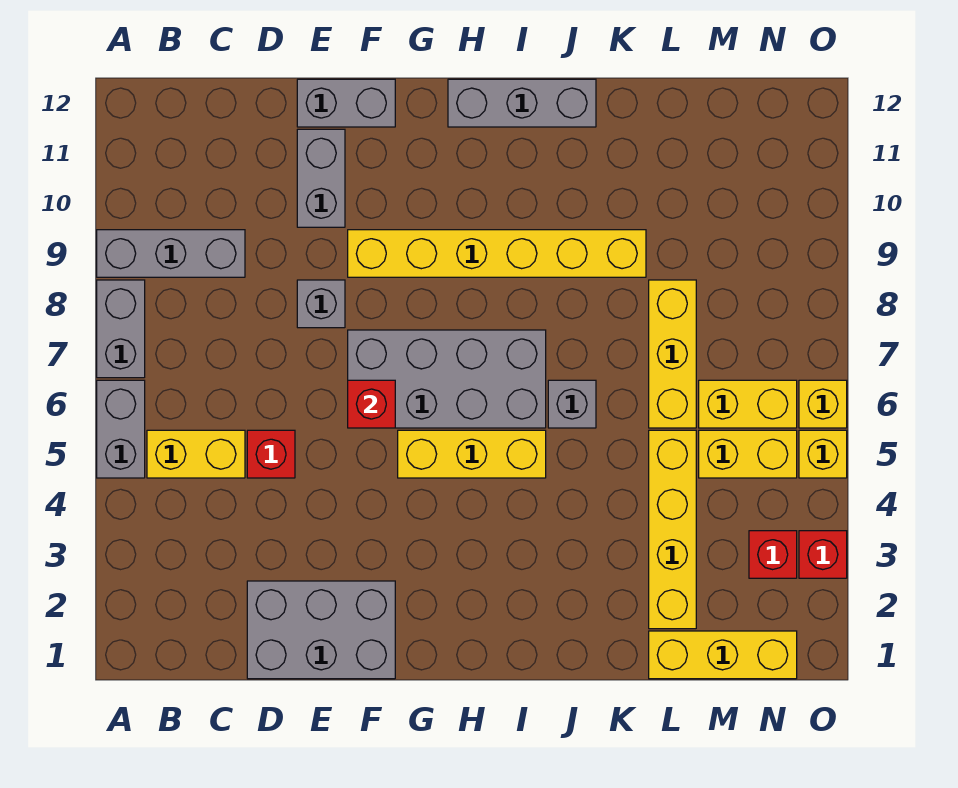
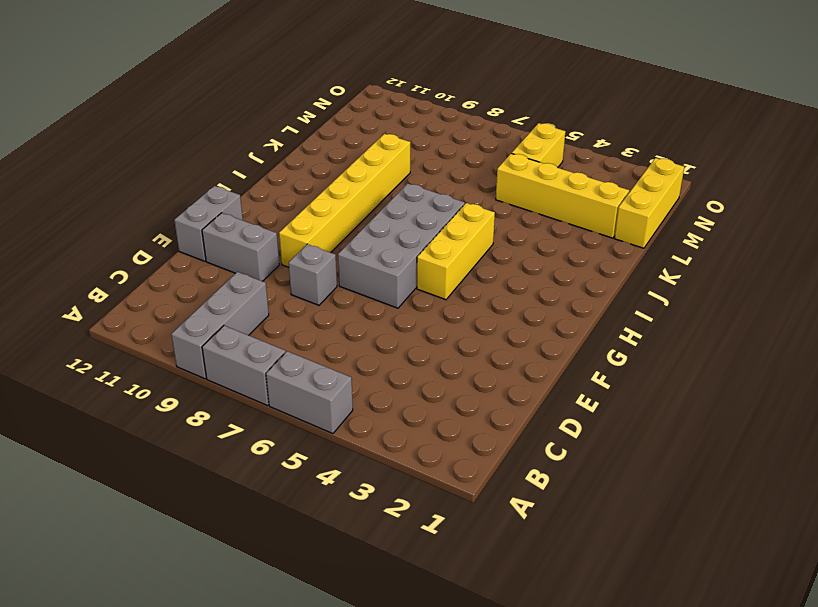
none -> yellow brick B5:C5 level 1
none -> grey brick D1:F2 level 1
none -> red brick D5 level 1

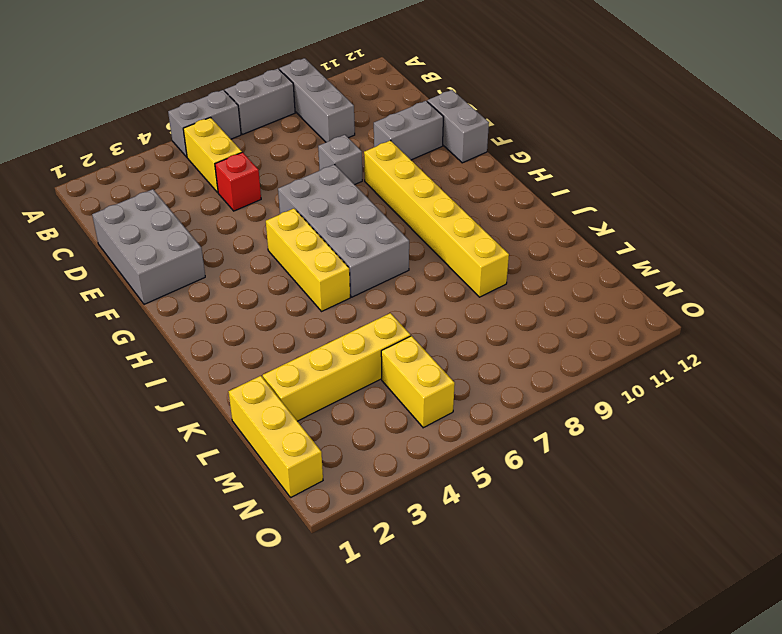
none -> grey brick H12:J12 level 1
none -> grey brick J6 level 1
none -> yellow brick L6:L8 level 1

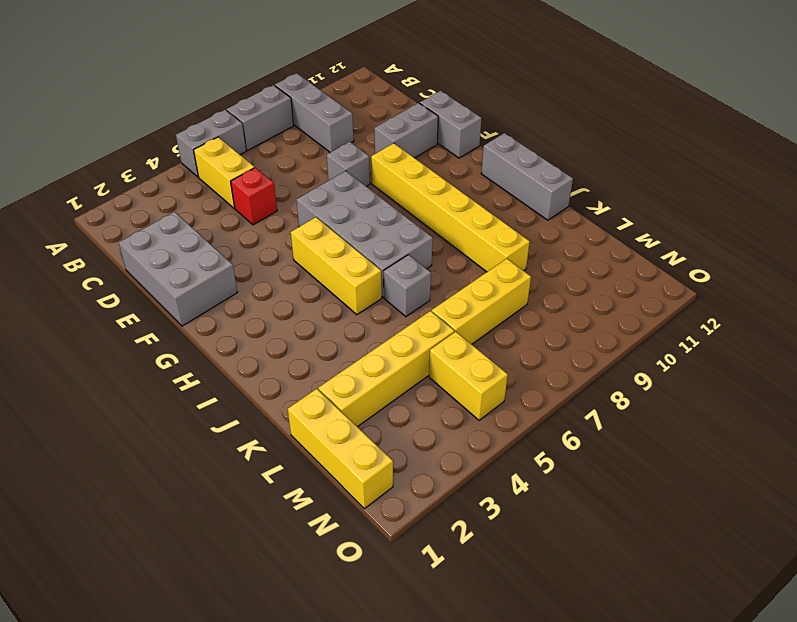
none -> yellow brick M6:N6 level 1
none -> red brick N3 level 1
none -> red brick O3 level 1

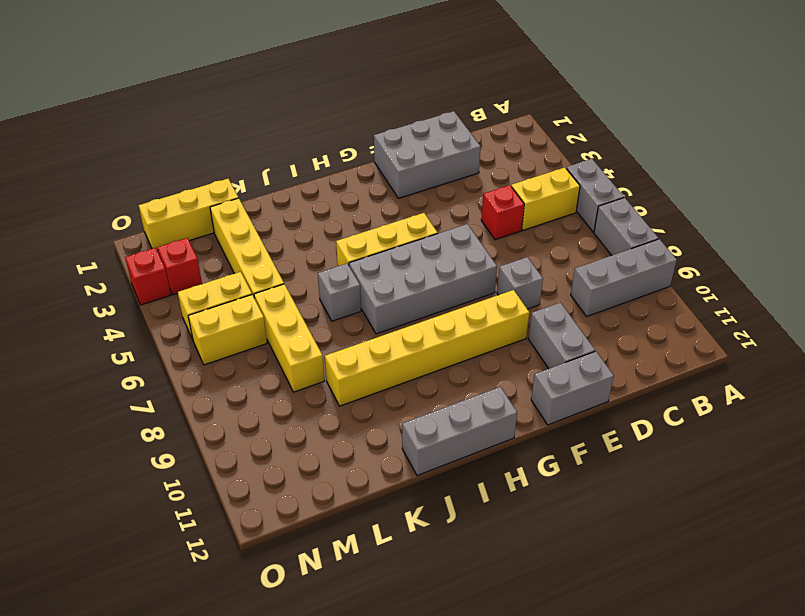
none -> yellow brick O5 level 1
none -> yellow brick O6 level 1
none -> red brick F6 level 2

